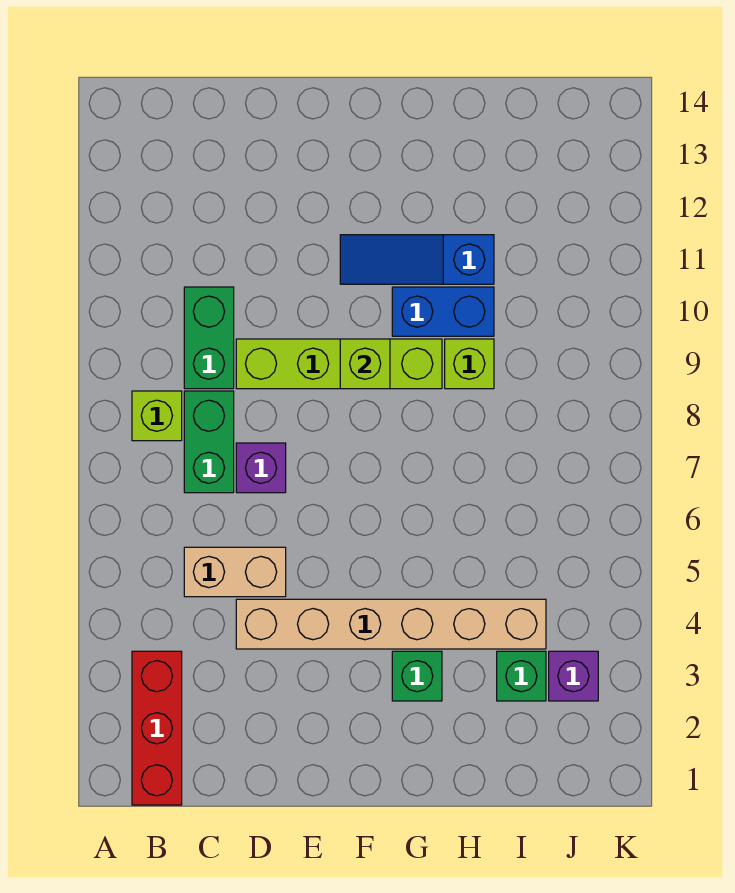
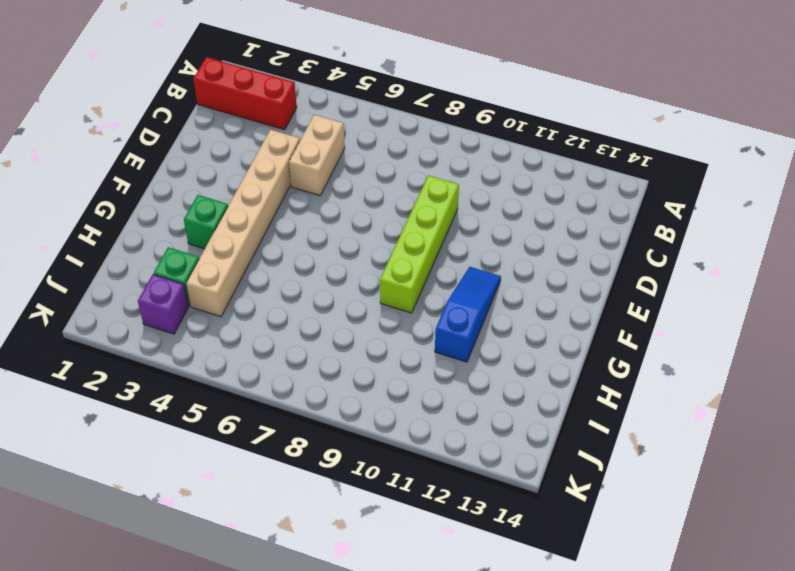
none -> lime brick B8 level 1
none -> green brick C7:C8 level 1
none -> green brick C9:C10 level 1

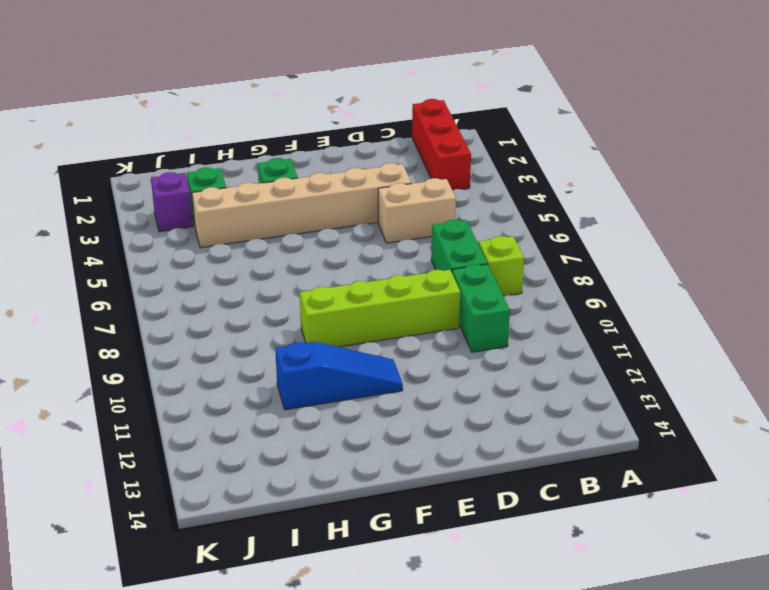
none -> purple brick D7 level 1
none -> blue brick G10:H10 level 1
none -> lime brick H9 level 1

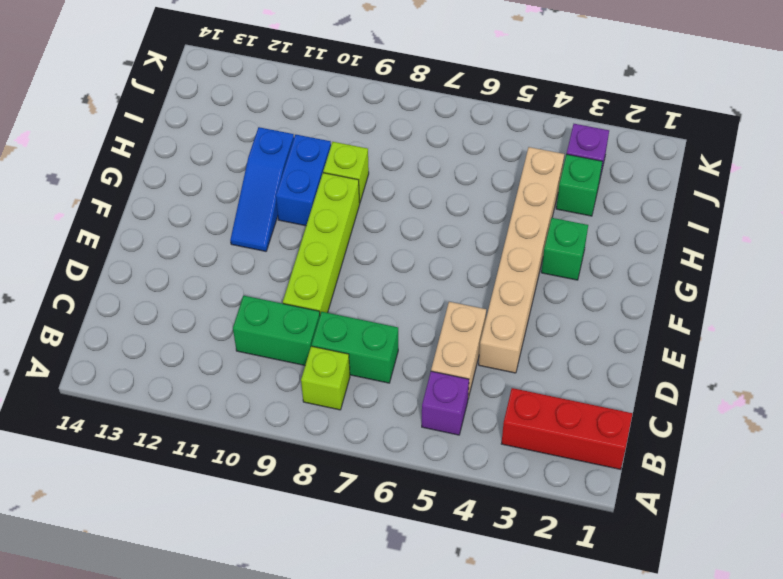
purple brick B5 level 1 -> purple brick D7 level 1
none -> lime brick F9 level 2

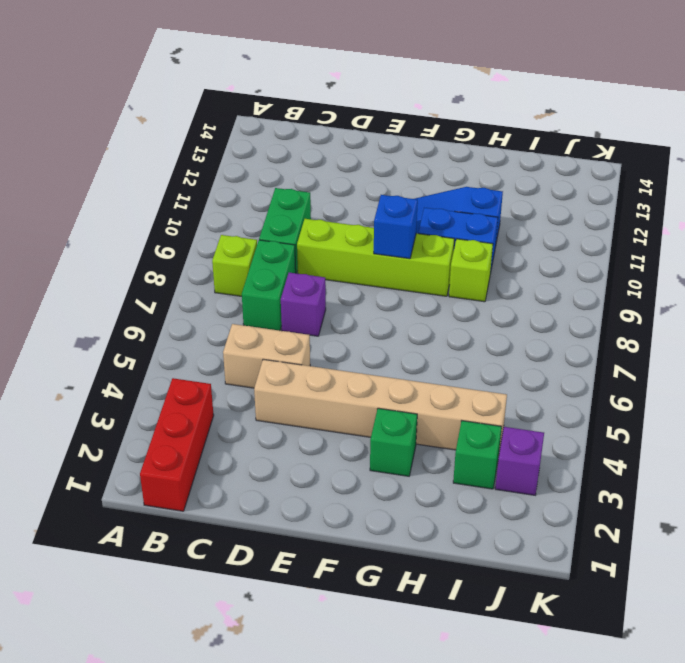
blue brick F9 level 2 -> lime brick F9 level 2

